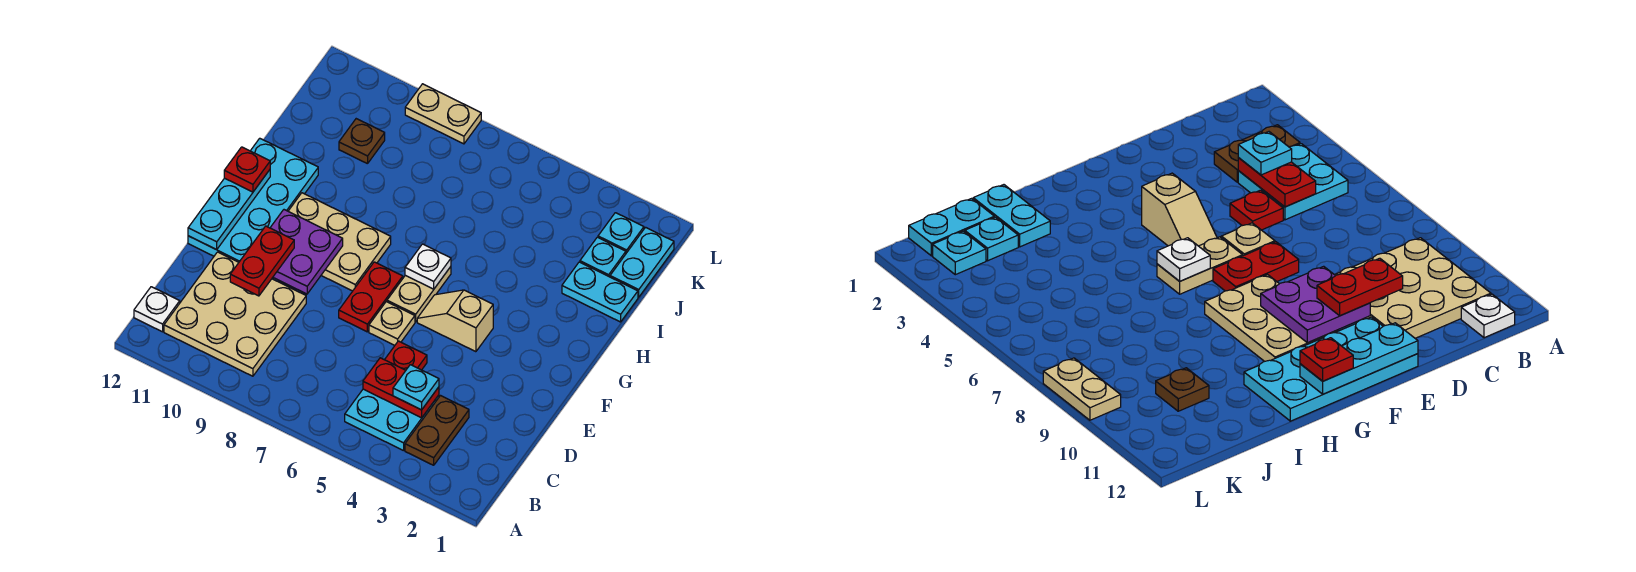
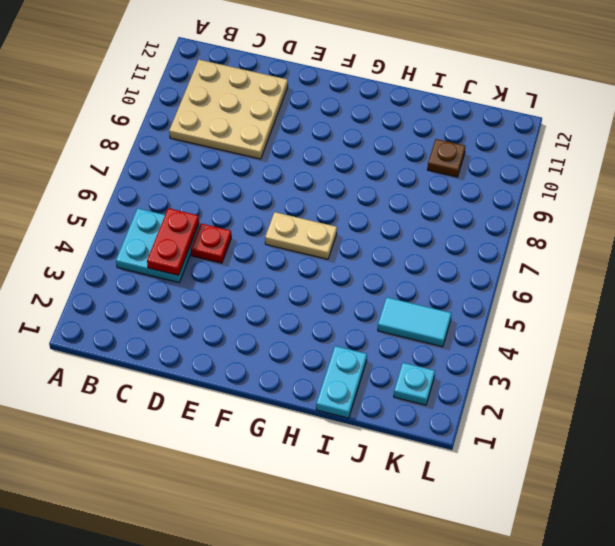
cyan tile J4:K4 level 1 -> none
none -> brown plate B3:C3 level 1
none -> white plate B12 level 1
none -> tan plate E6 level 1

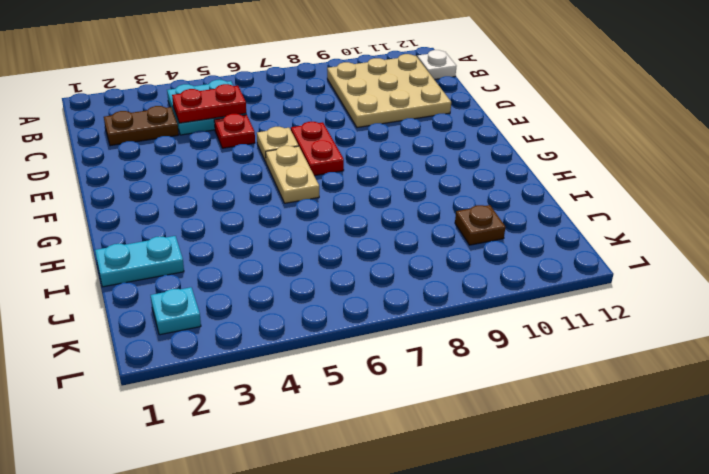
brown plate C2:C3 level 1 -> brown plate B3:C3 level 1
none -> cyan plate E11:H12 level 1
none -> tan slope F4:F5 level 1 top 4
none -> tan plate F8:G10 level 1

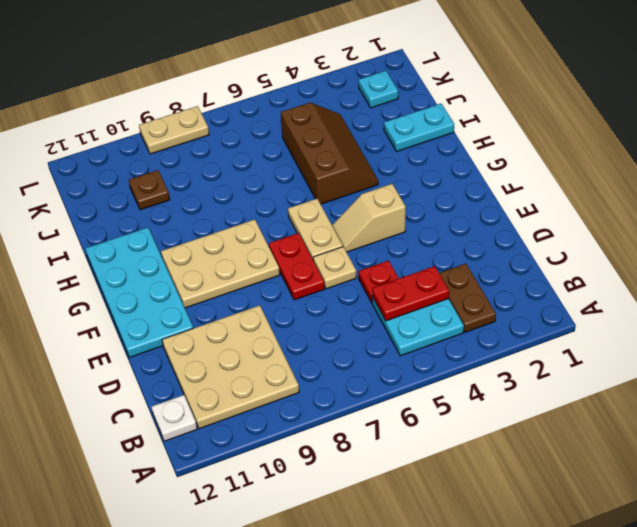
brown slope H4:J5 level 1 top 5 -> none
none -> cyan plate J1:K1 level 1
none -> cyan plate J2 level 1
none -> purple plate E9:F10 level 2

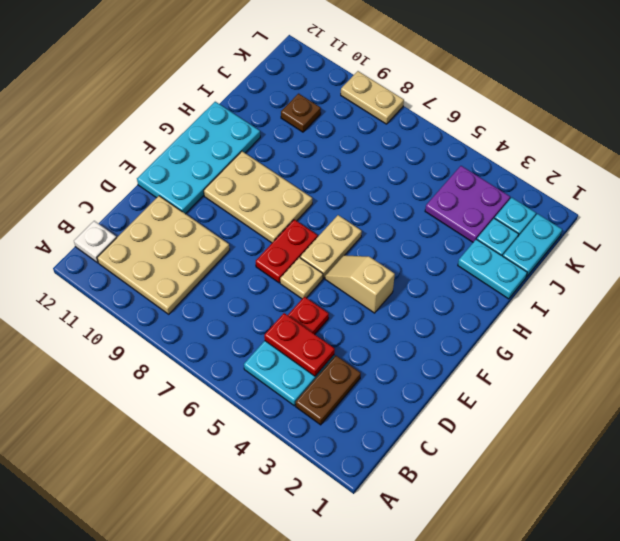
purple plate J3:K4 level 1 -> purple plate E9:F10 level 2
none -> cyan plate E12:G12 level 2
none -> white plate G6 level 2
none -> cyan plate C4 level 3

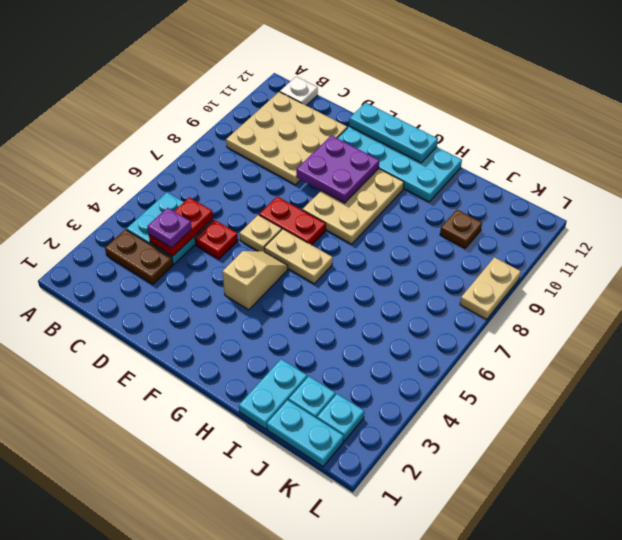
purple plate C4 level 3 -> cyan plate C4 level 3
none -> white plate G6 level 2
none -> red plate D10:E10 level 3
none -> red plate G12 level 3

